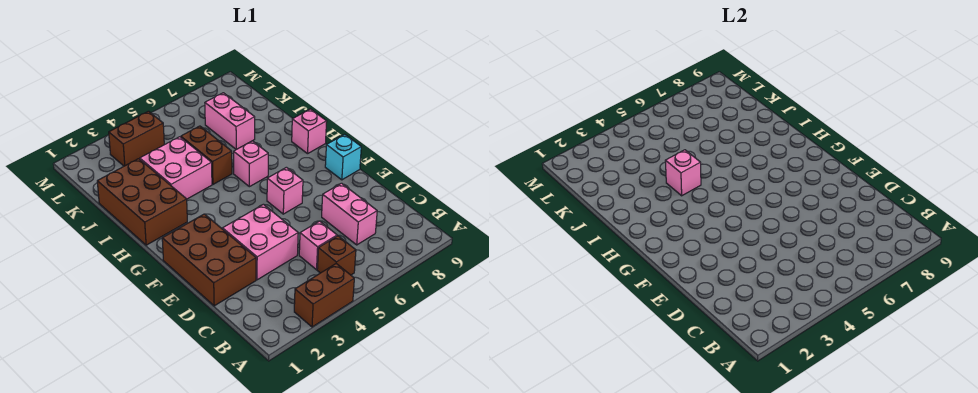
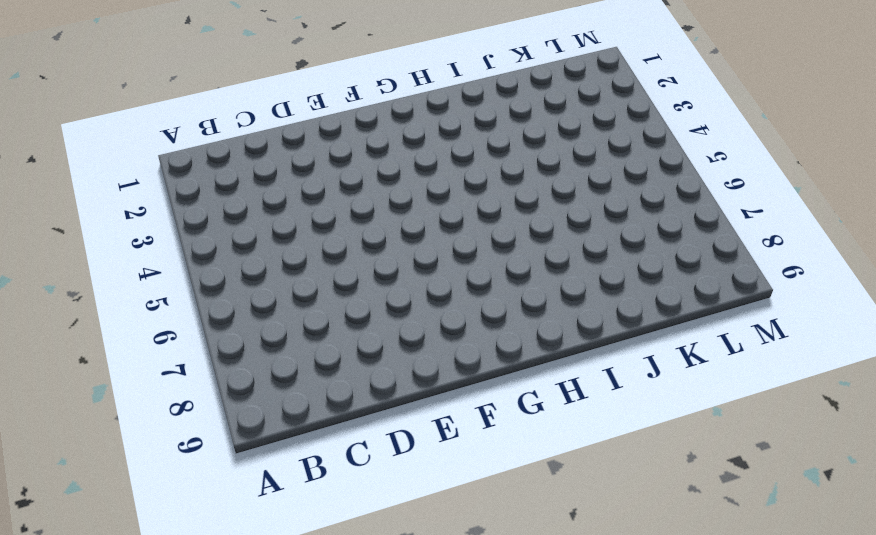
none -> brown brick A3:A4 level 1
none -> brown brick B5 level 1
none -> pink brick C5 level 1

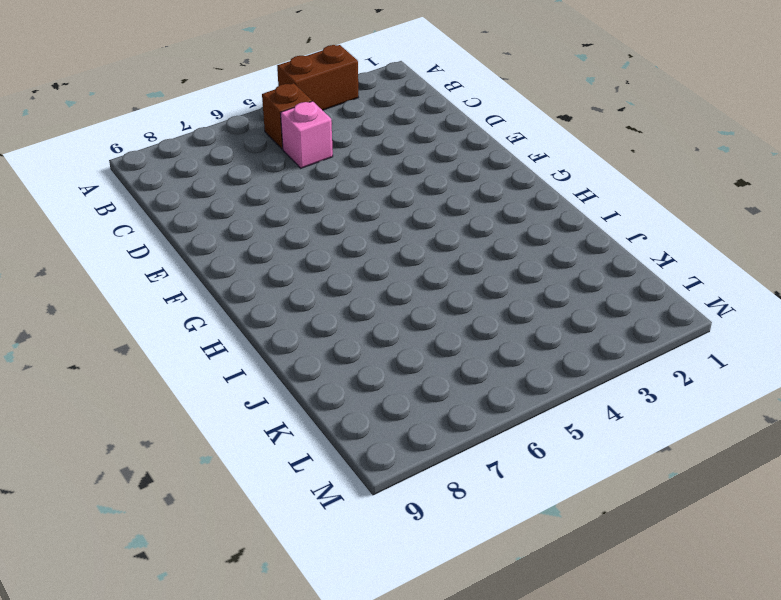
none -> pink brick C7:D7 level 1
none -> brown brick D1:F2 level 1
none -> pink brick D3:E4 level 1

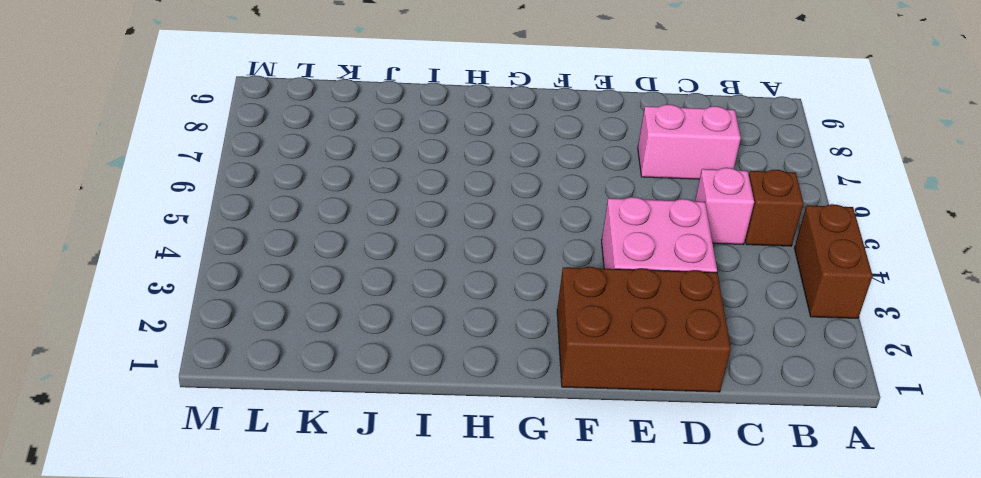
none -> pink brick F6 level 1
none -> cyan brick F9 level 1
none -> brown brick H1:J2 level 1

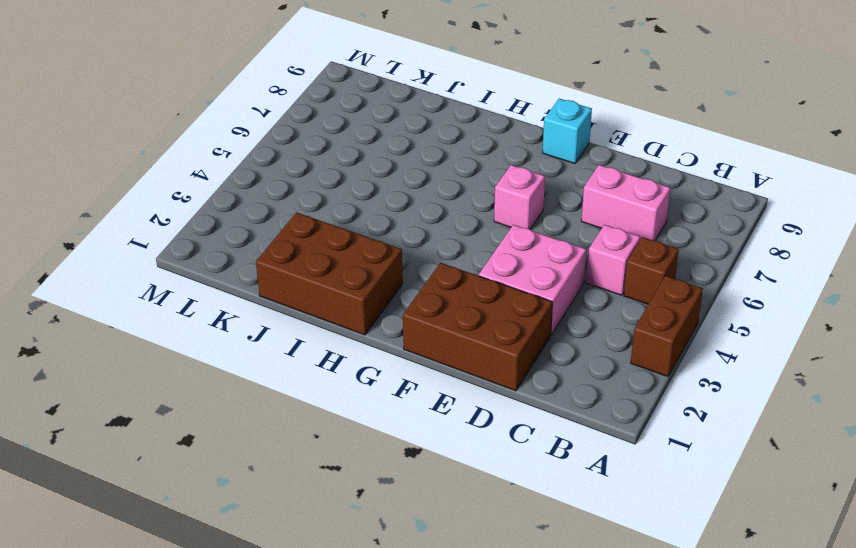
none -> pink brick H6 level 1
none -> pink brick H9 level 1
none -> pink brick I3:J4 level 1

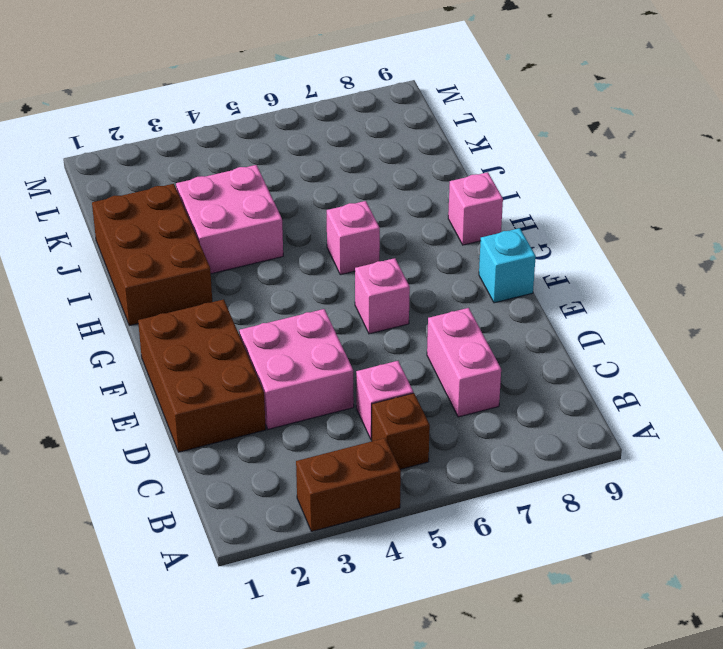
none -> brown brick I5:J5 level 1
none -> pink brick J7:K7 level 1
none -> brown brick L3:L4 level 1

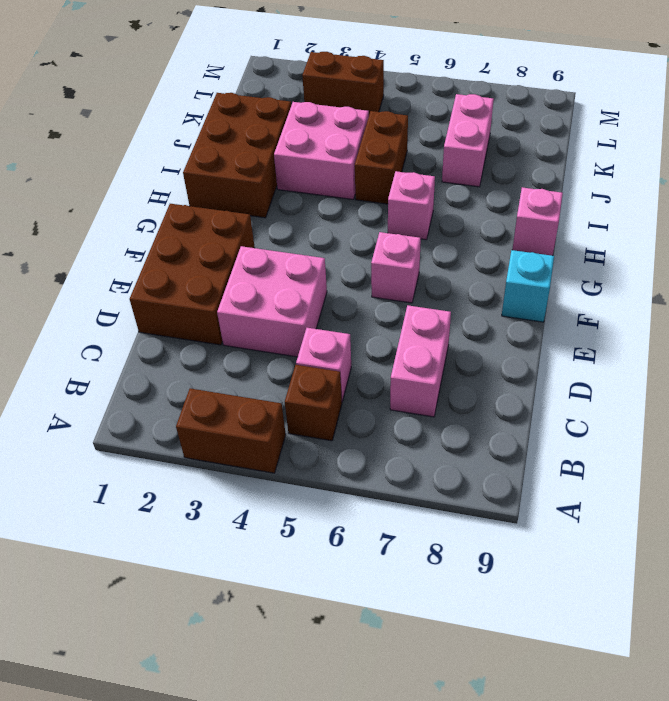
none -> pink brick I4 level 2

